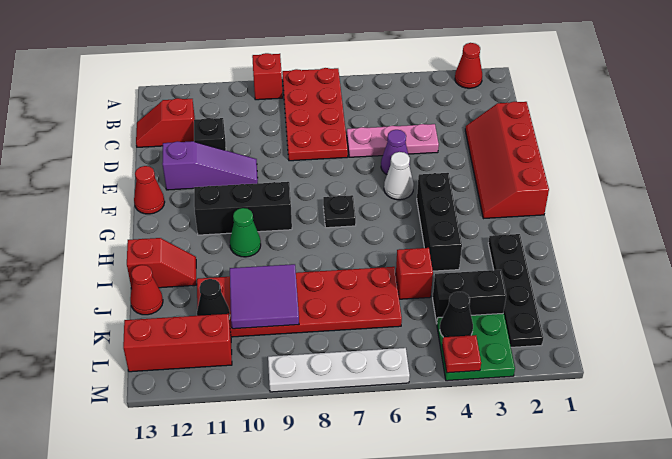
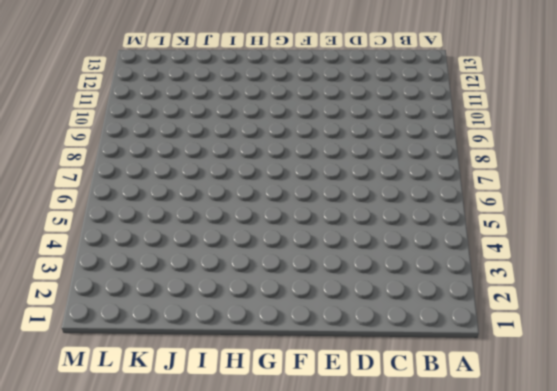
none -> red cone A2 level 1
none -> red plate A7:D8 level 1
none -> red brick A9 level 1

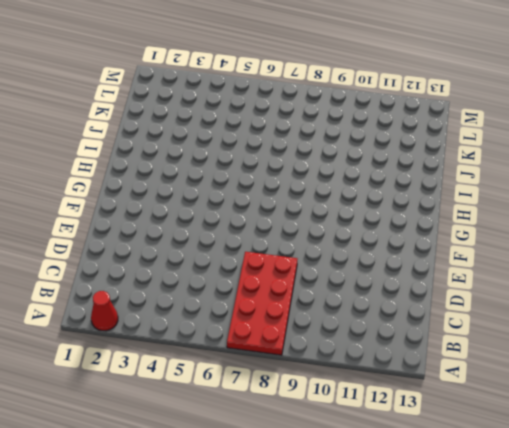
none -> red brick A9 level 1
none -> red slope C12:C13 level 1 top 12
none -> red slope D1:G2 level 1 top 1

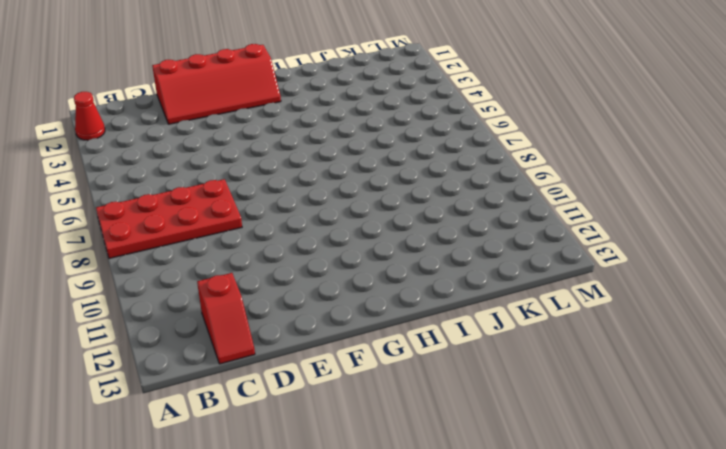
none -> red brick A9 level 1
none -> pink plate D4:D6 level 1
none -> black brick D11 level 1

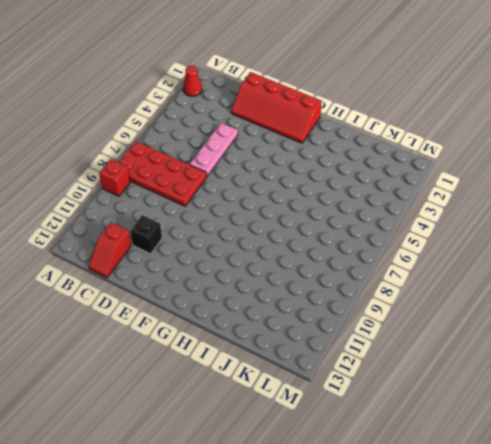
none -> purple cone E5 level 1
none -> purple slope E10:E12 level 1 top 12
none -> white cone F5 level 1

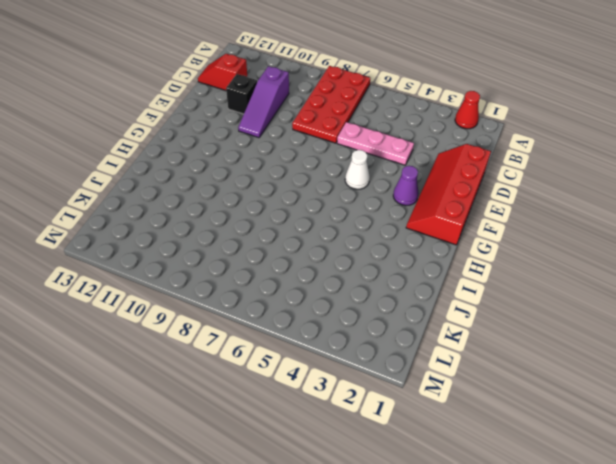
purple slope C10:E10 level 1 top C -> purple slope E10:E12 level 1 top 12
purple cone F3 level 1 -> purple cone E5 level 1
none -> red brick A9 level 1
none -> red cone F13 level 1
none -> black brick G4:I4 level 1

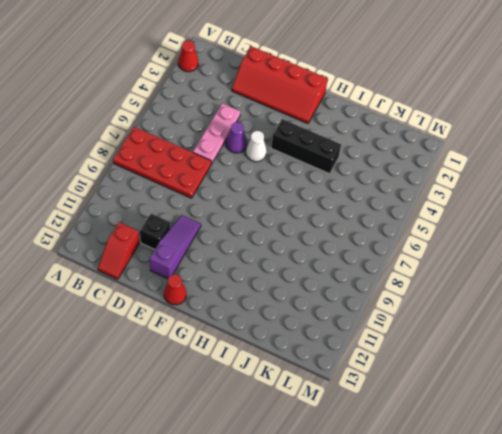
none -> red brick A9 level 1
none -> black plate G7 level 1
none -> black brick G9:G11 level 1

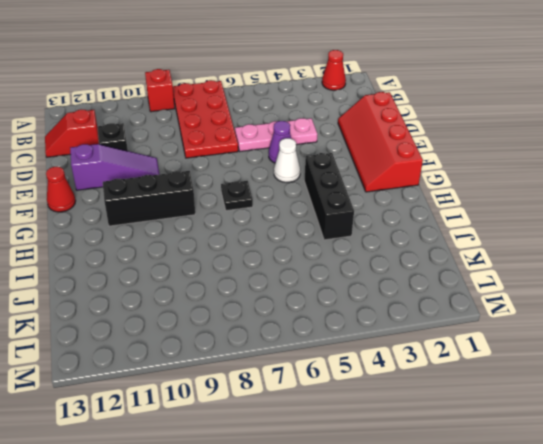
none -> green cone H10 level 1
none -> black plate I2:L2 level 1
none -> red slope I12:I13 level 1 top 13

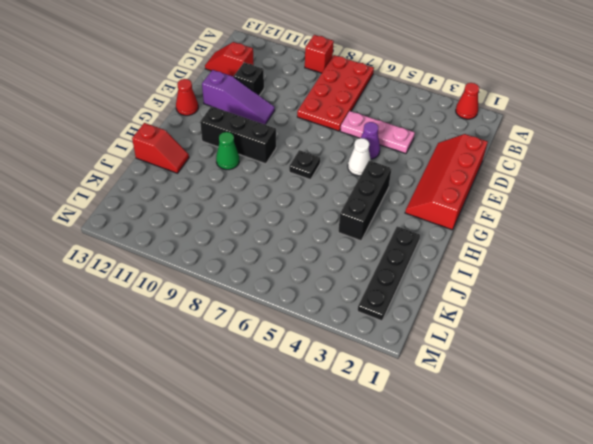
none -> red brick J5 level 1
none -> red plate J6:K11 level 1
none -> red cone J13 level 1

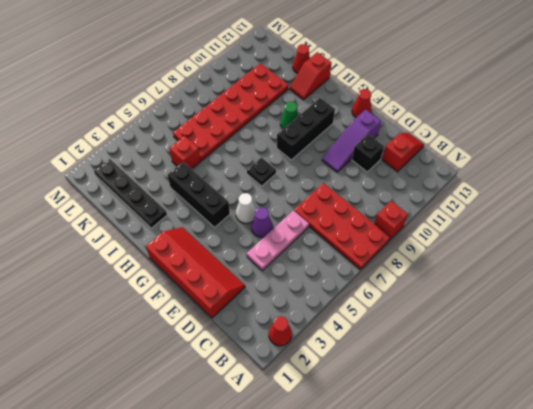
none -> black brick K3:K4 level 1
none -> green plate L3:M4 level 1
none -> red brick L11:L13 level 1

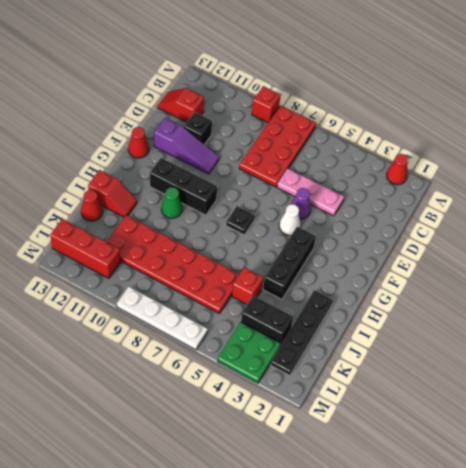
none -> red slope D1:G2 level 1 top 1
none -> purple tile J9:K10 level 2
none -> black cone K11 level 2

